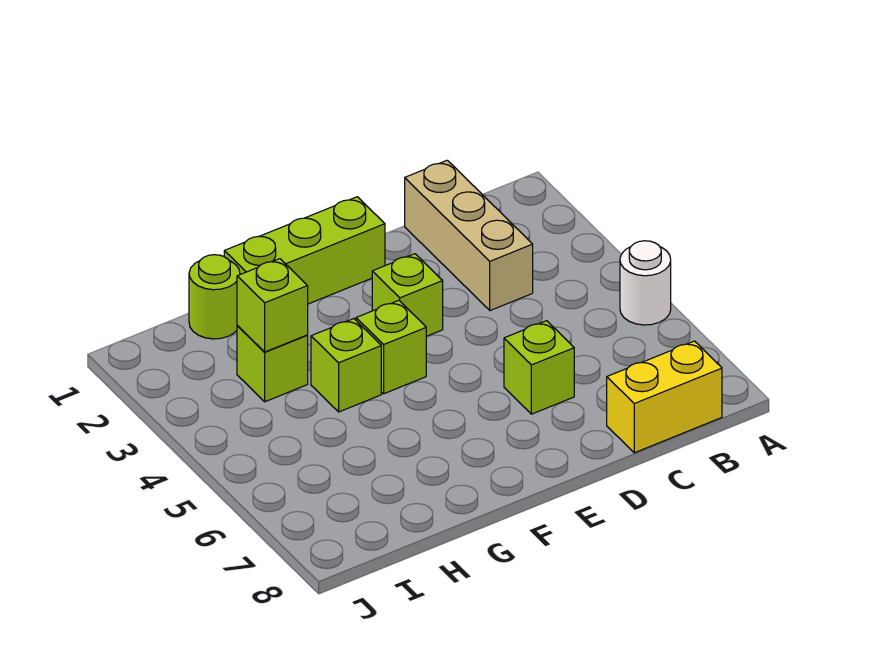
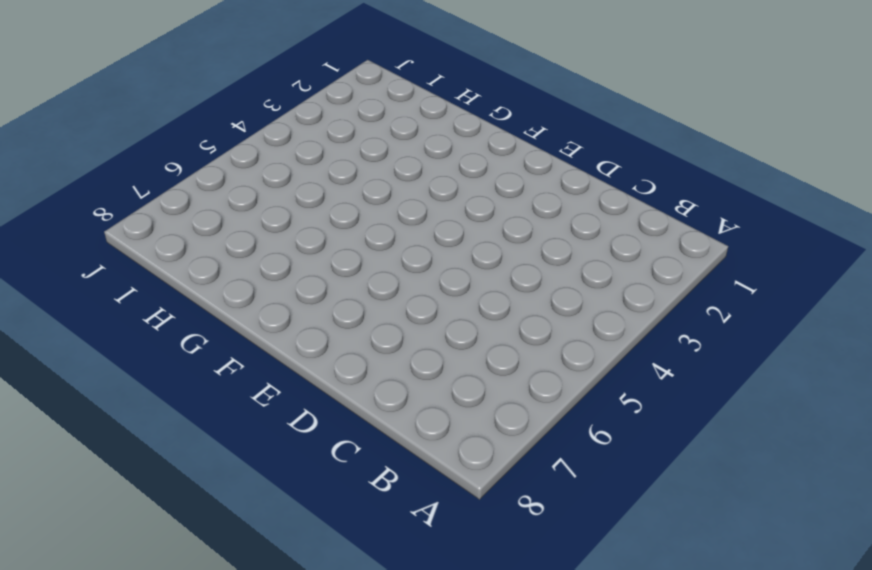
none -> white round brick A5 level 1
none -> yellow brick B8:C8 level 1

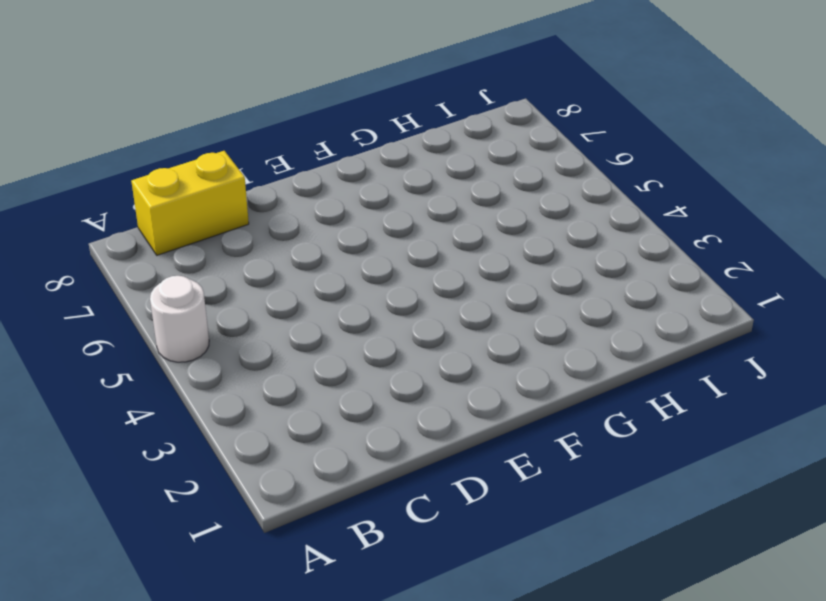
none -> tan brick C1:C3 level 1
none -> lime brick D6 level 1

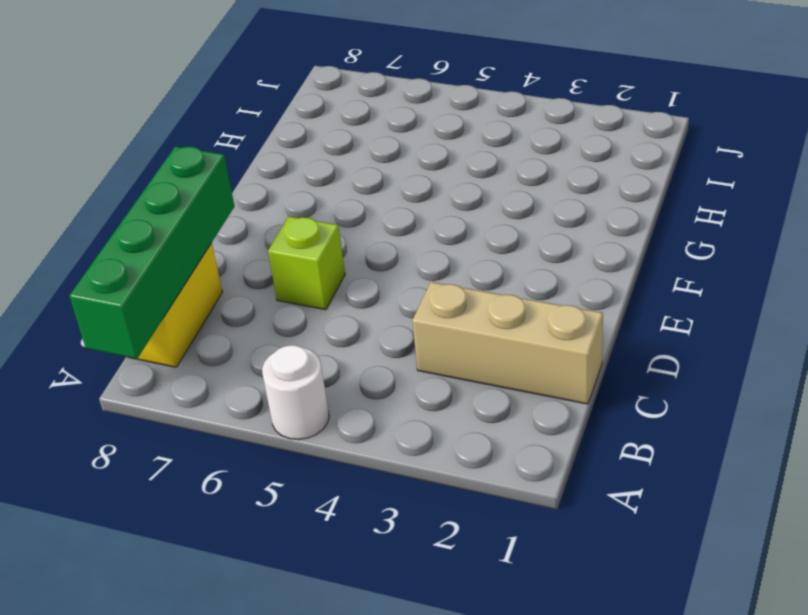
green brick A8:D8 level 2 -> none
none -> lime brick E1:G1 level 1
none -> lime brick E3 level 1

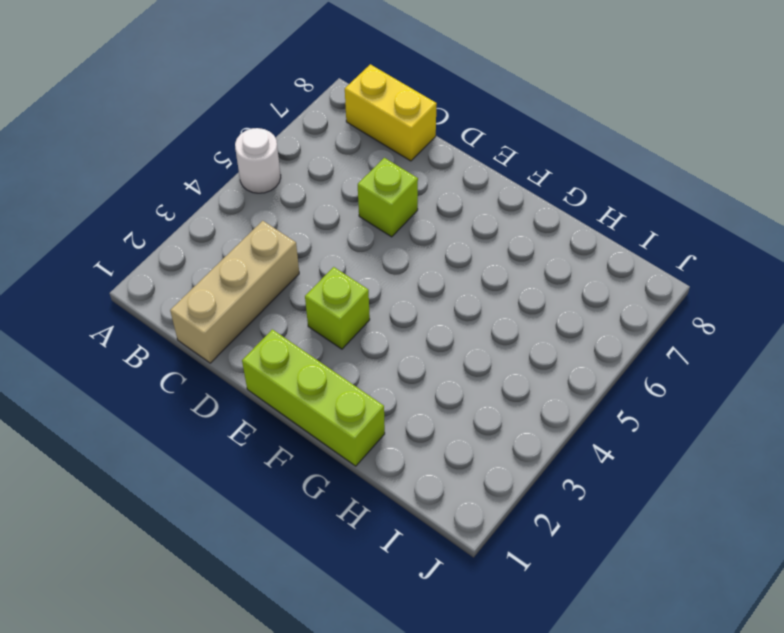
none -> lime brick F4 level 1
none -> lime brick G4 level 1

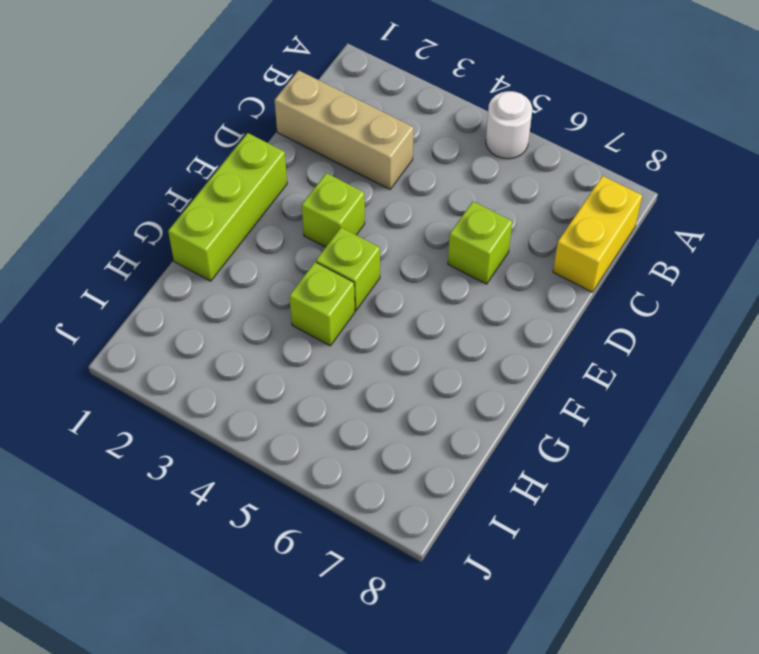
none -> lime round brick H1 level 1
none -> lime brick H3 level 1

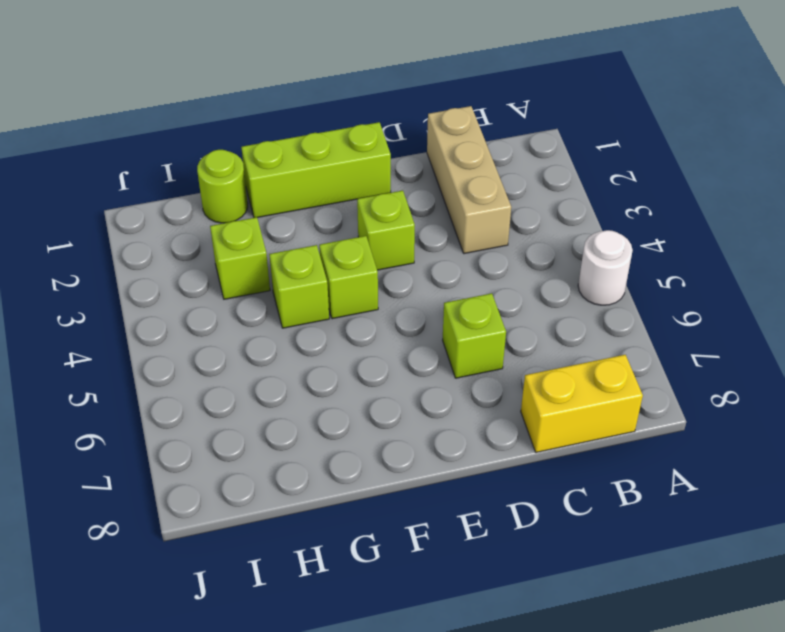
none -> lime brick H3 level 2

